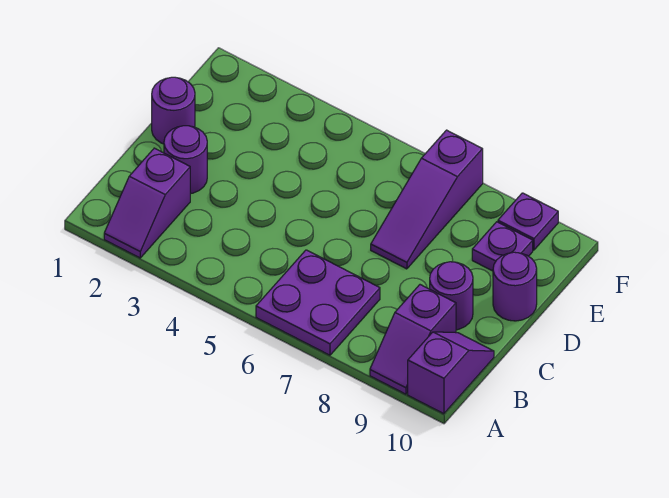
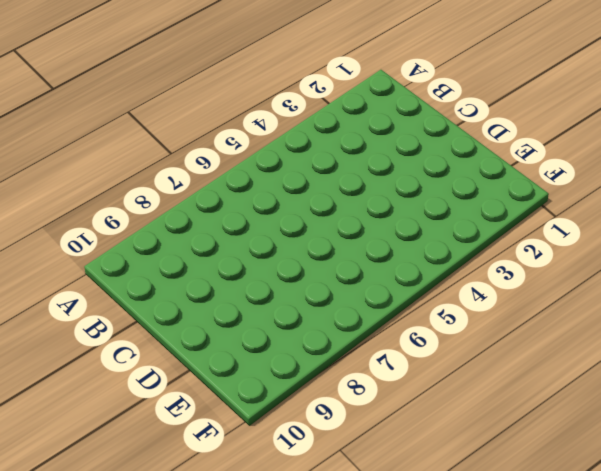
none -> purple slope A2:B2 level 1 top B
none -> purple plate A6:B7 level 1

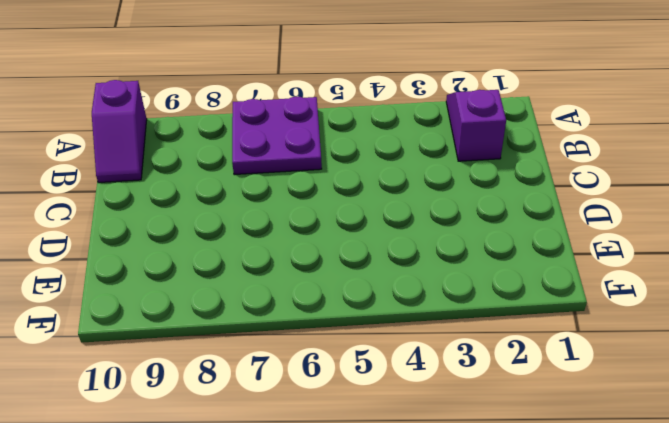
none -> purple slope A9:B9 level 1 top B
none -> purple round brick C2 level 1

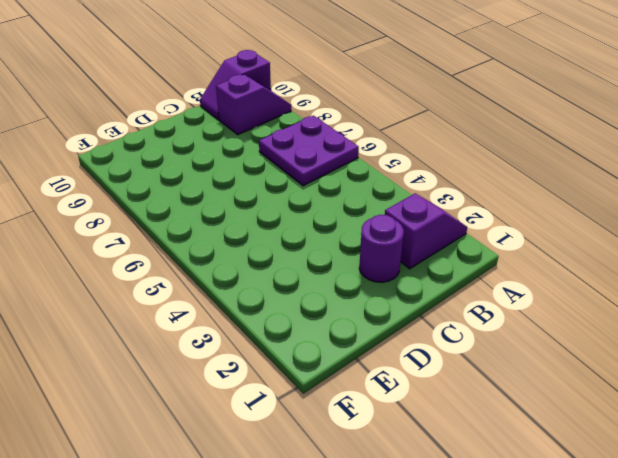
none -> purple round brick C9 level 1
none -> purple round brick D1 level 1

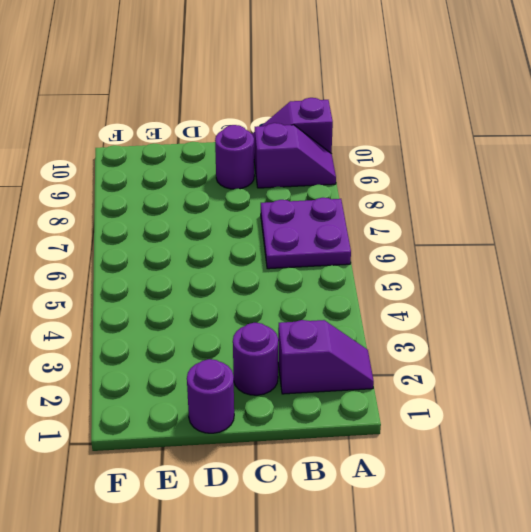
none -> purple slope D7:F7 level 1 top F
none -> purple round brick D10 level 1

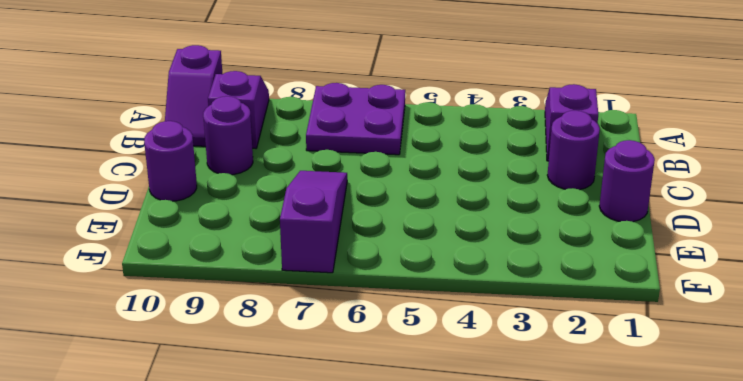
none -> purple plate E9 level 1
none -> purple plate F9 level 1

